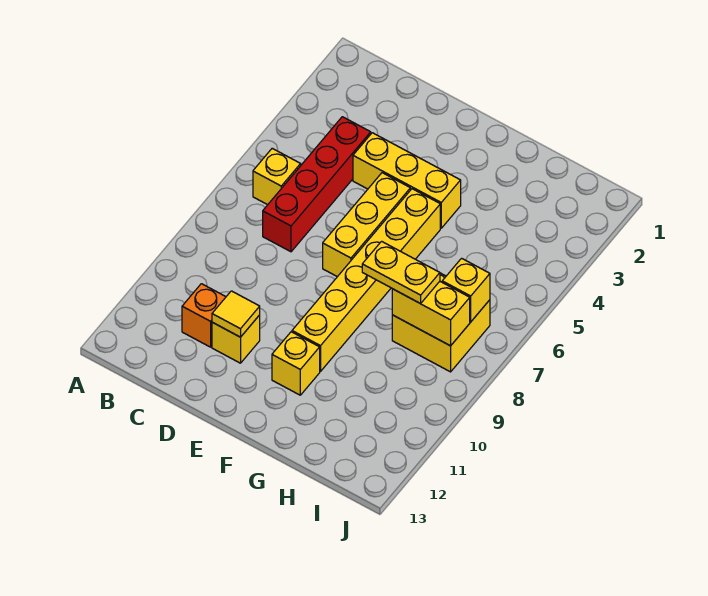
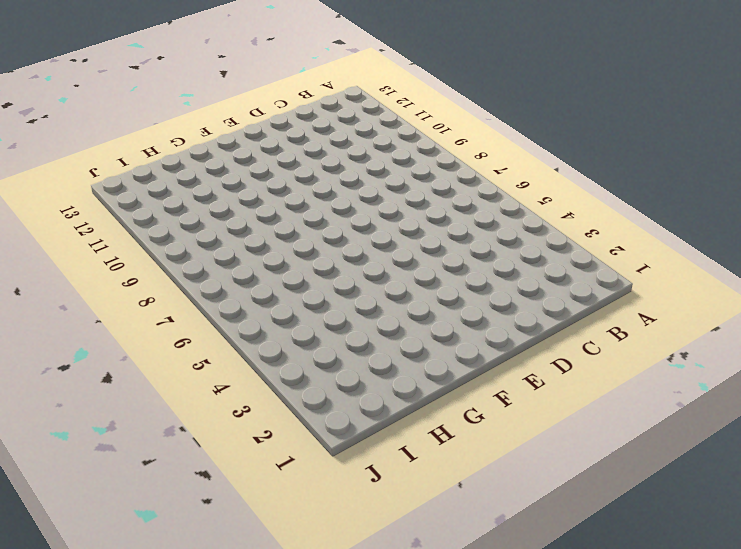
none -> yellow brick B6 level 1
none -> red brick C4:C7 level 1
none -> orange brick C11 level 1

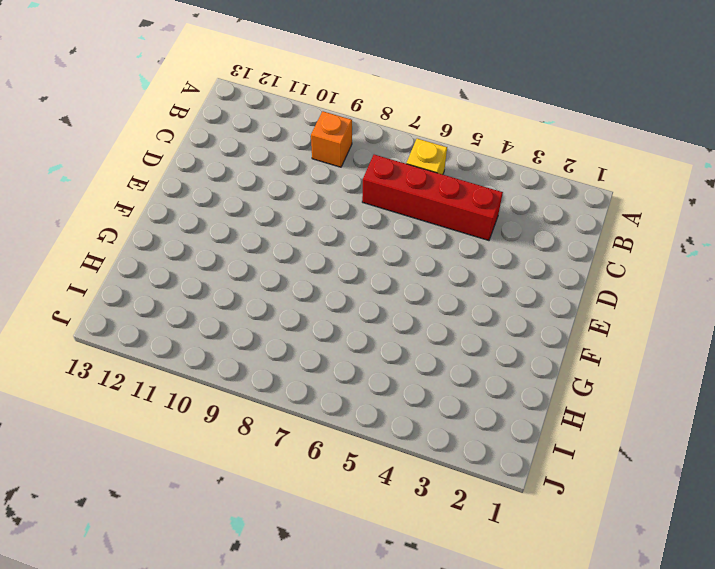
orange brick B9 level 1 -> orange brick C11 level 1
none -> yellow brick D4:F4 level 1
none -> yellow brick D11 level 1
none -> yellow brick E5:E7 level 1

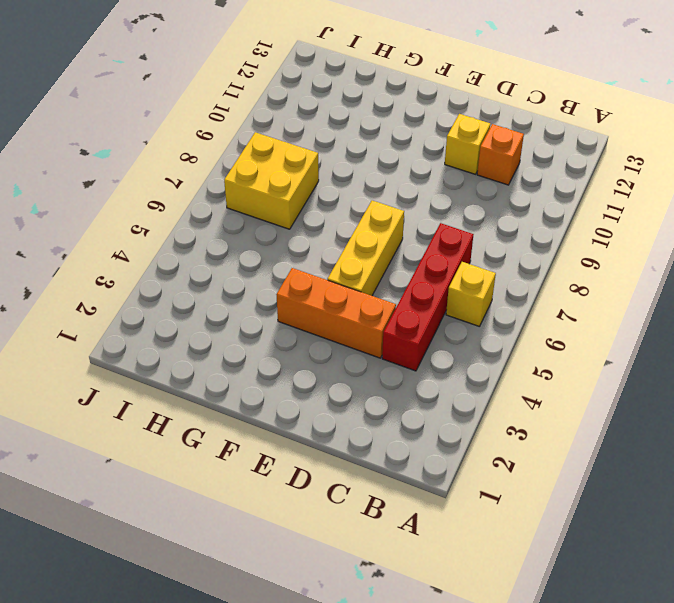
orange brick D4:F4 level 1 -> yellow brick D4:F4 level 1
none -> yellow brick F5:F10 level 1
none -> yellow brick F11 level 1
none -> yellow tile D11 level 2

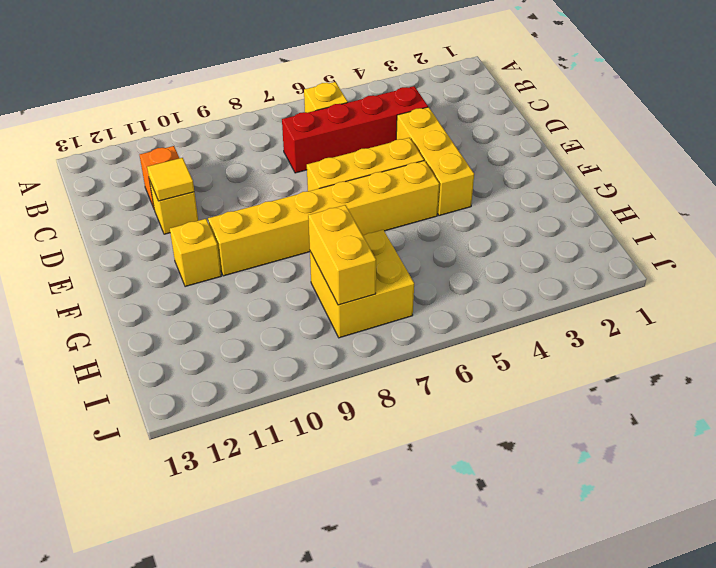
none -> yellow brick I7 level 2
none -> yellow plate G8:H8 level 3

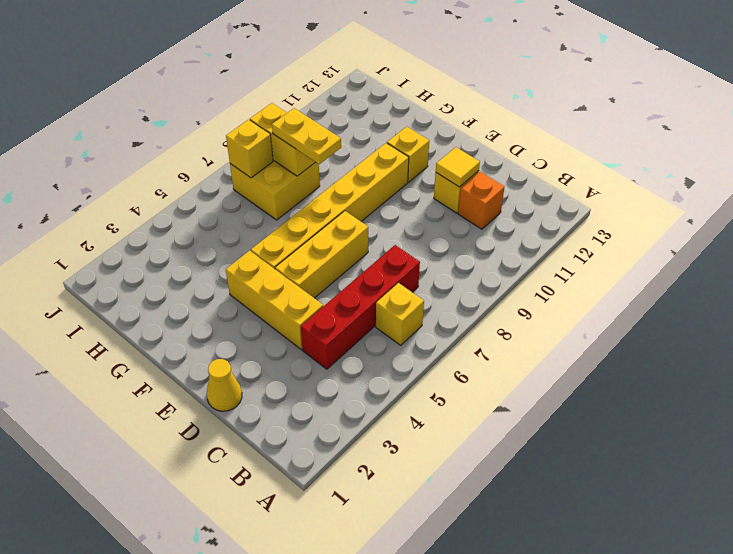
yellow cone D1 level 1 -> none

